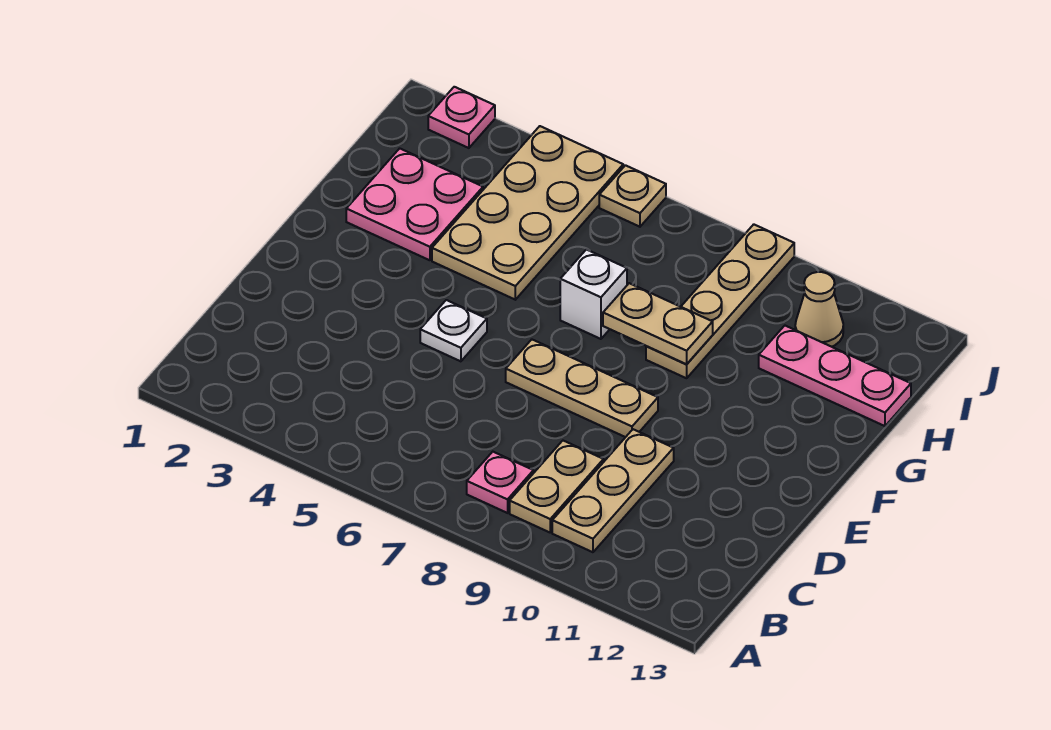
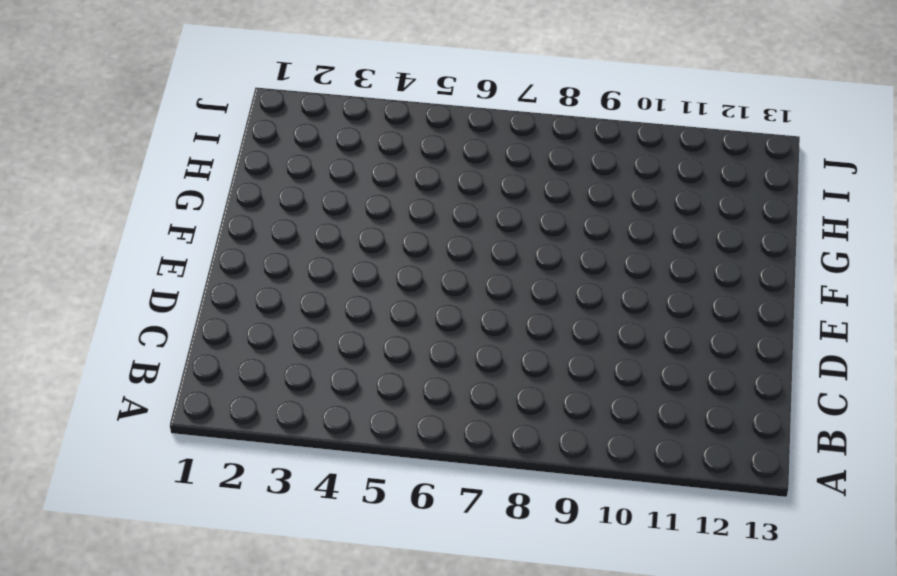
none -> pink plate B8 level 1
none -> tan plate B9:C9 level 1
none -> tan plate B10:D10 level 1

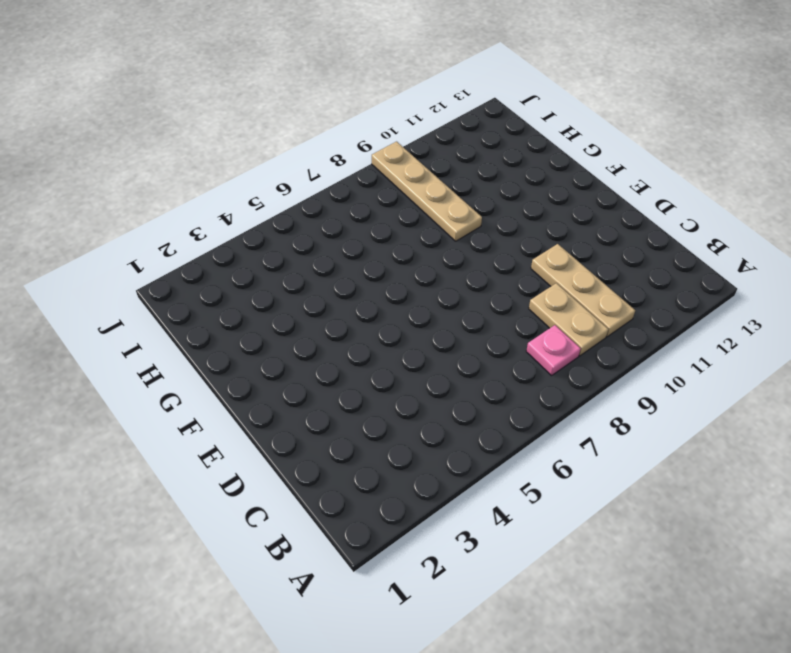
none -> white plate E5 level 1
none -> tan plate E7:E9 level 1
none -> pink plate G2:H3 level 1

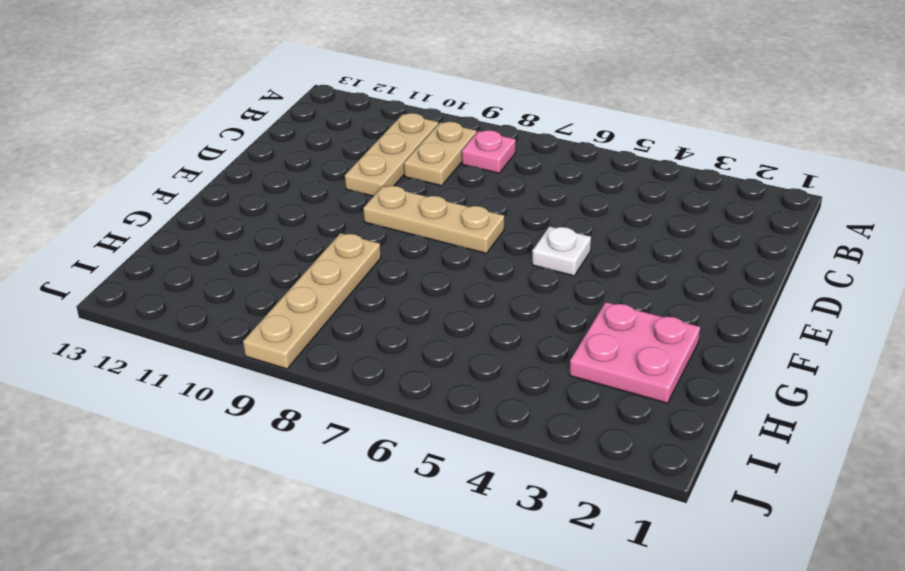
none -> tan plate G4:J5 level 1
none -> white brick G7 level 1
none -> pink plate H11:H13 level 1

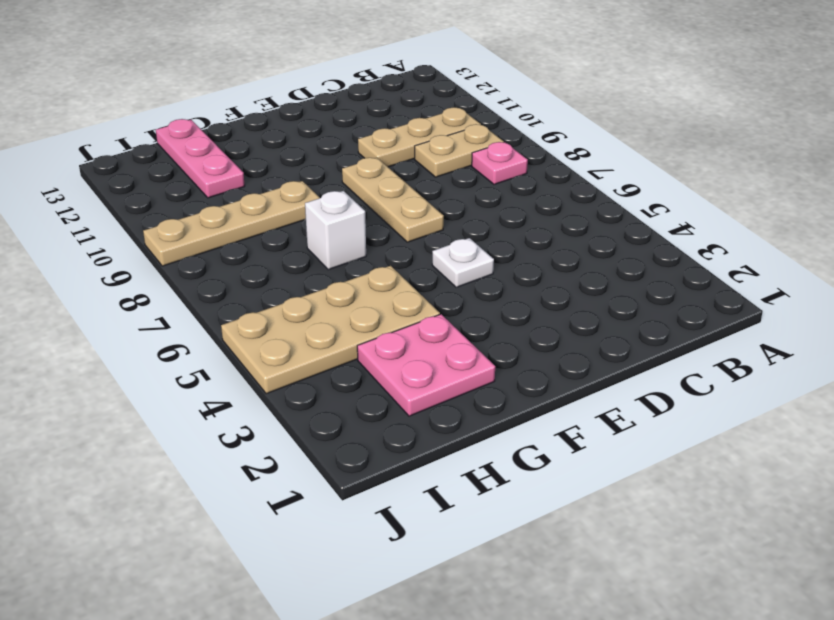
none -> tan cone I11 level 1
none -> pink plate J2 level 1
none -> tan plate J6 level 1

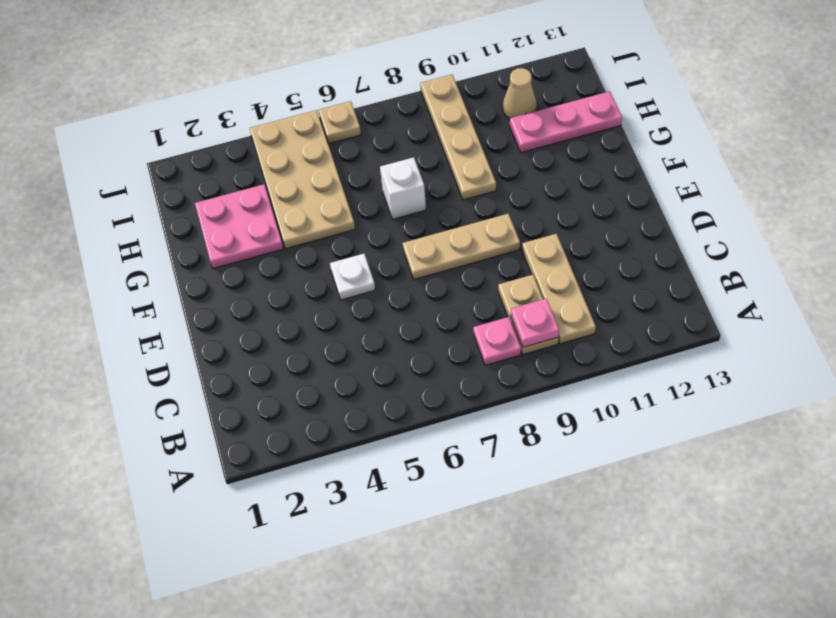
pink plate B9 level 2 -> pink plate J2 level 1
none -> tan plate G8:G9 level 2

